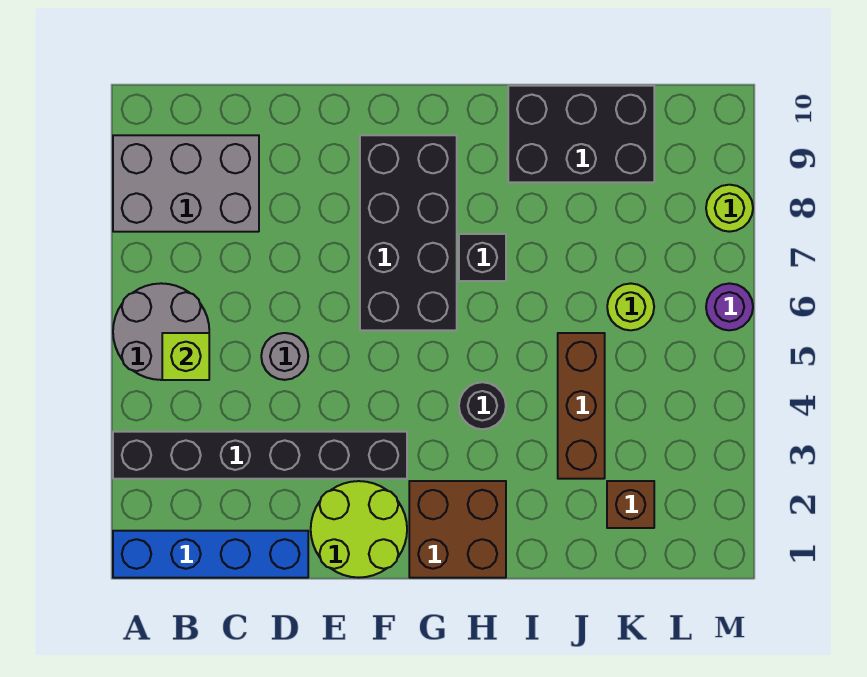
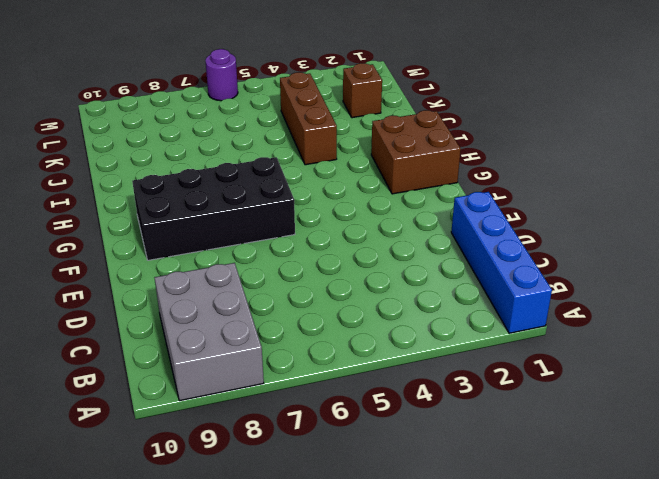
brown brick I4:K4 level 1 -> brown brick J3:J5 level 1
none -> black brick A3:F3 level 1
none -> grey round brick A5:B6 level 1
none -> grey round brick D5 level 1

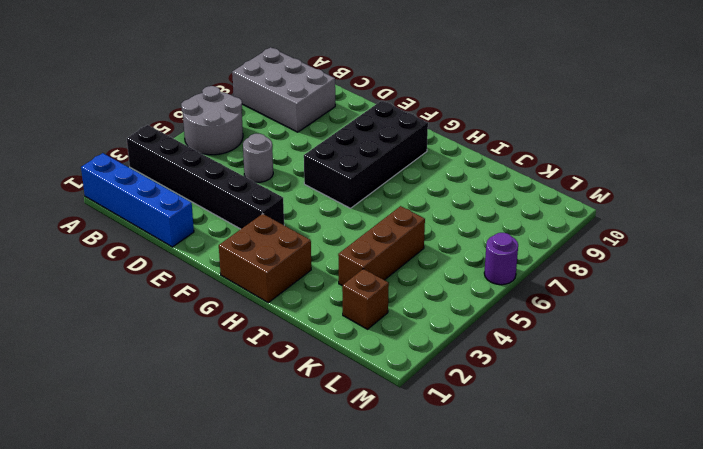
none -> lime round brick E1:F2 level 1
none -> black round brick H4 level 1
none -> black brick H7 level 1

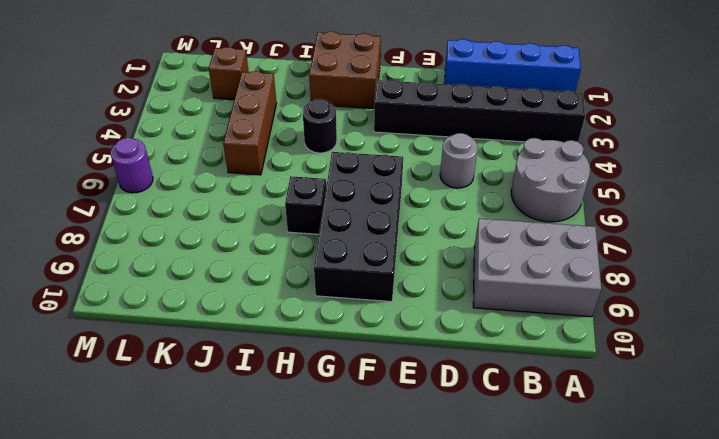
none -> lime round brick E1:F2 level 1
none -> black brick I9:K10 level 1
none -> lime round brick K6 level 1

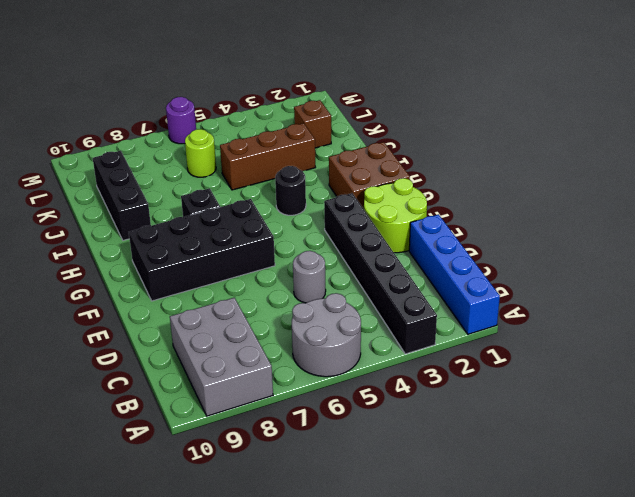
black brick I9:K9 level 1 -> black brick I9:K10 level 1
none -> lime round brick M8 level 1
none -> lime brick B5 level 2

